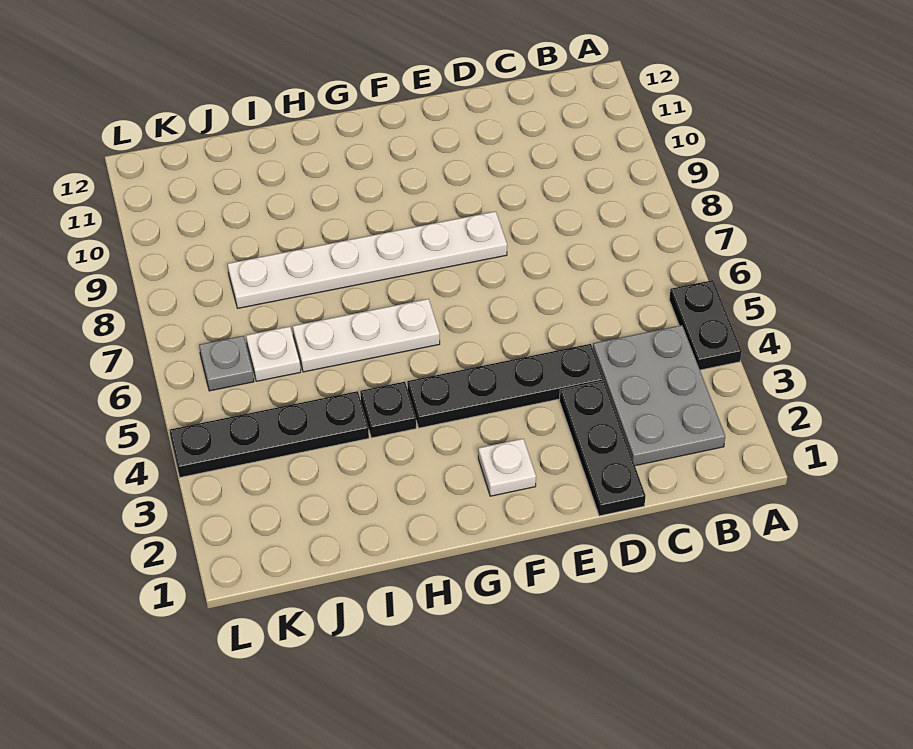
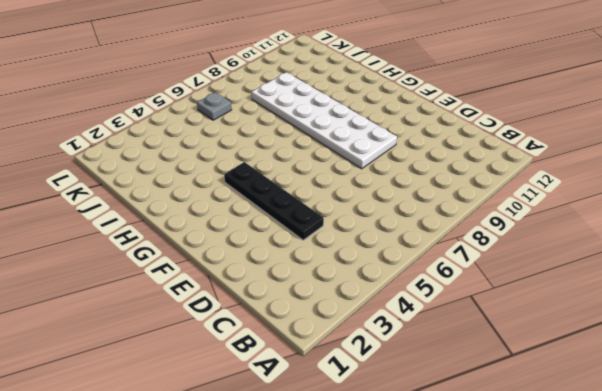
white plate E8:J9 level 1 -> white plate E8:J8 level 1
none -> black plate A4:A5 level 1
none -> grey plate B2:C4 level 1

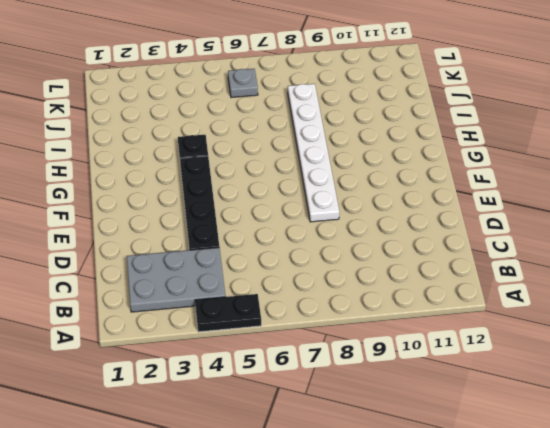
none -> black plate D1:D3 level 1
none -> white plate F2 level 1

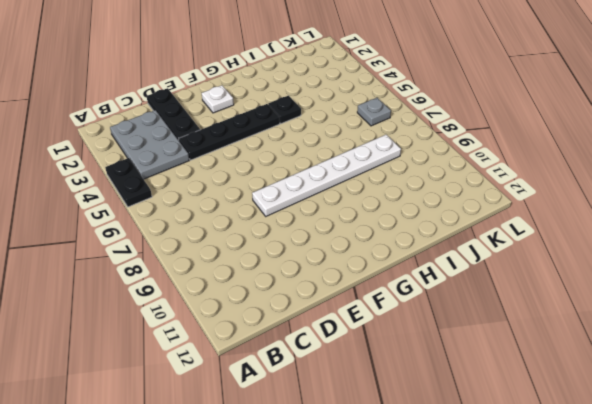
none -> white plate G6:I6 level 1
none -> black plate I4:L4 level 1

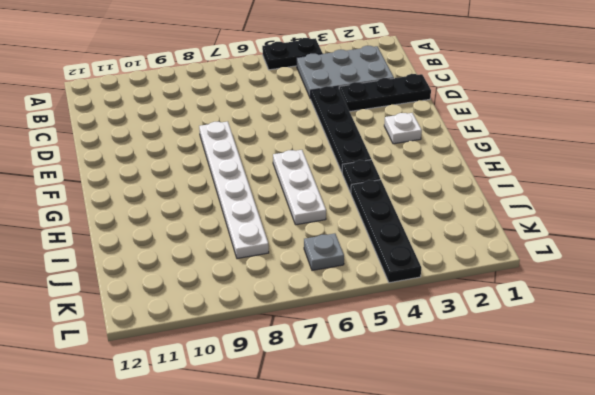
none -> white plate J6 level 1

